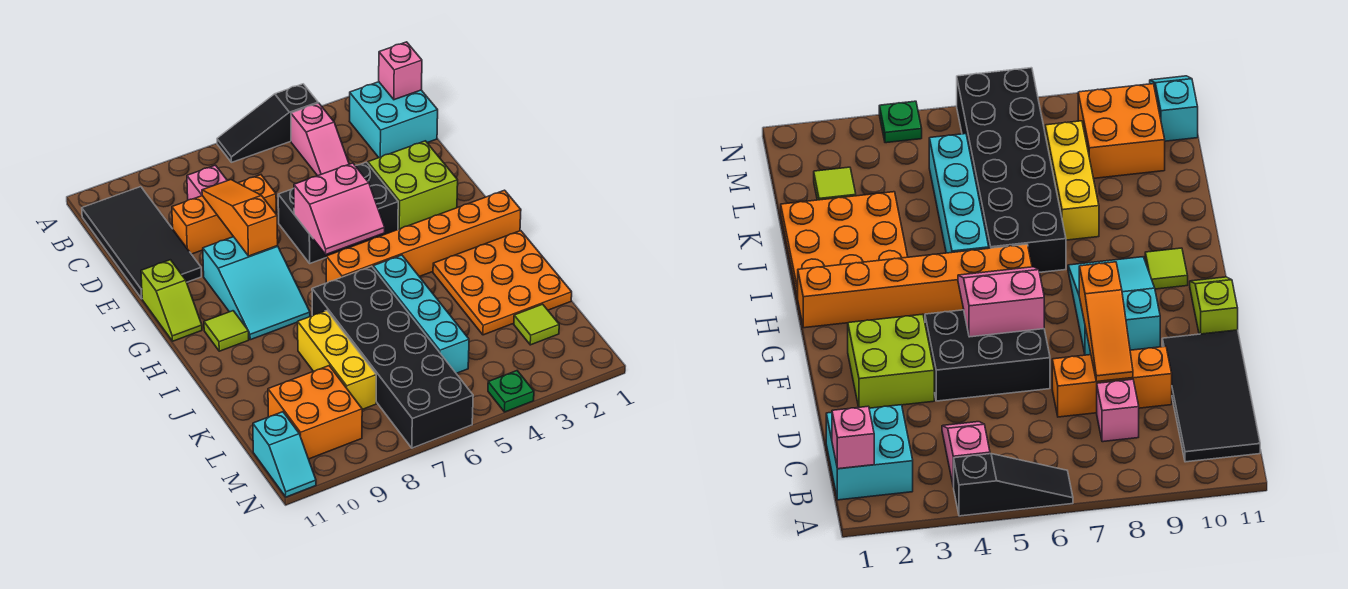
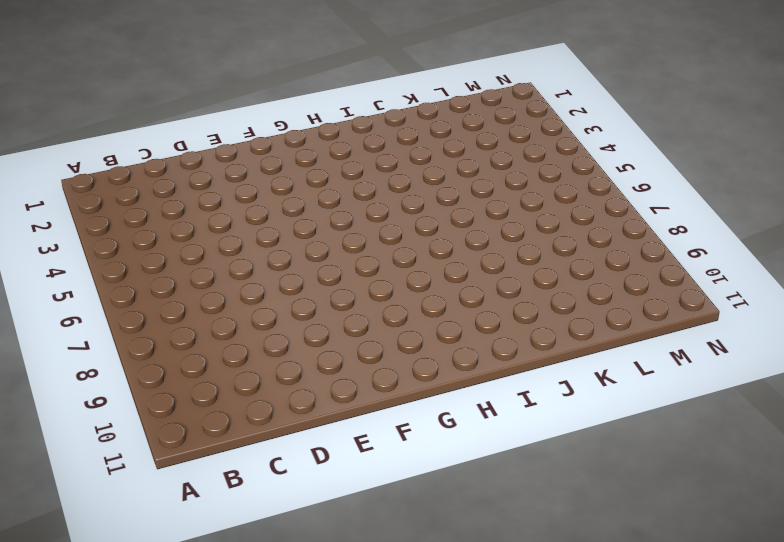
none -> black slope A4:A6 level 1 top 4
none -> cyan brick B1:C2 level 1
none -> pink slope B4:C4 level 1 top B

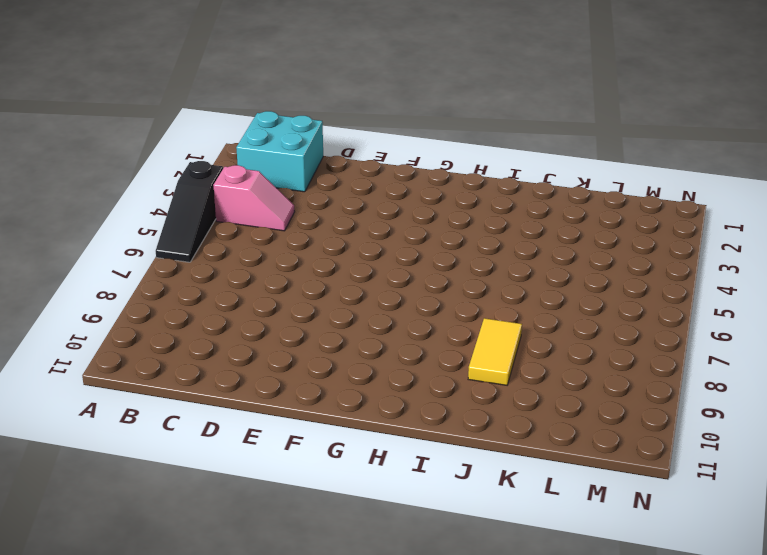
yellow tile J8:J9 level 1 -> yellow brick J8:L8 level 1
none -> black tile B10:E11 level 1
none -> pink brick C8 level 1
none -> orange brick D7:D9 level 1

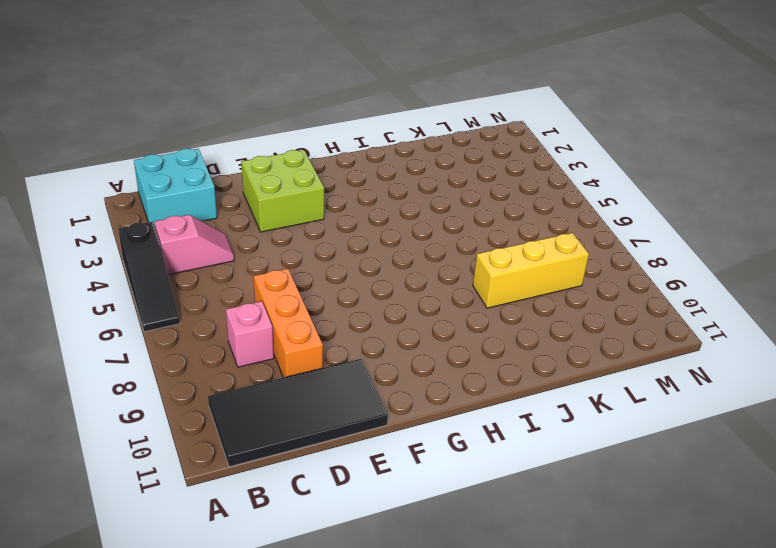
none -> black brick E4:F6 level 1
none -> cyan slope F8:H9 level 1 top F
none -> lime slope F11:G11 level 1 top F

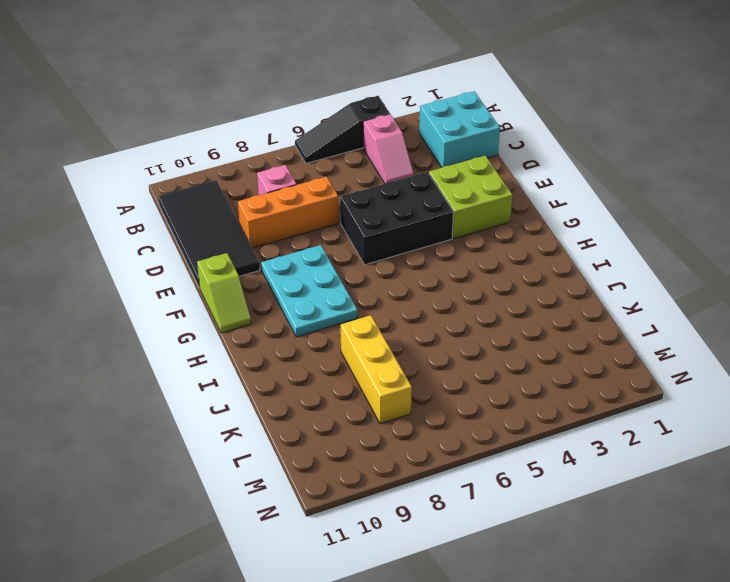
cyan plate F8:H9 level 1 -> cyan slope F8:H9 level 1 top F
none -> orange brick H1:H6 level 1
none -> lime tile H10 level 1
none -> orange plate I1:K3 level 1

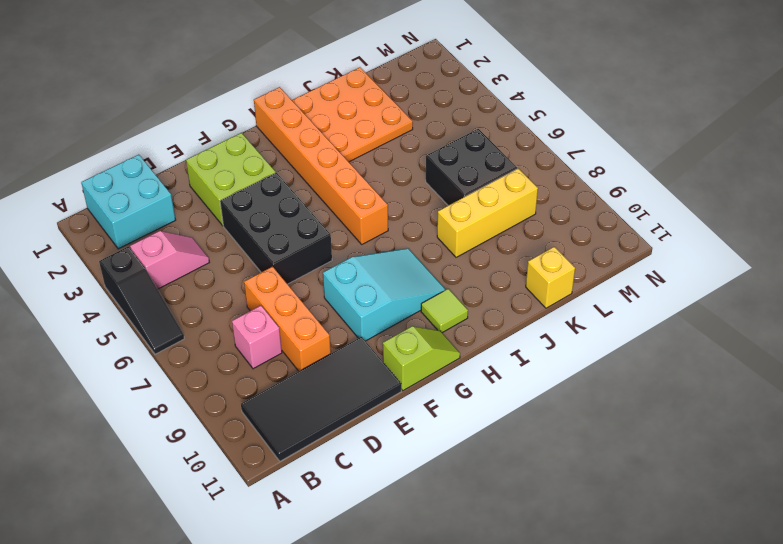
black brick K6:L7 level 1 -> black brick I6:N7 level 1
yellow brick K11 level 1 -> none
none -> cyan brick I5:L5 level 1
none -> lime tile L2 level 1
none -> orange brick L9:M10 level 1

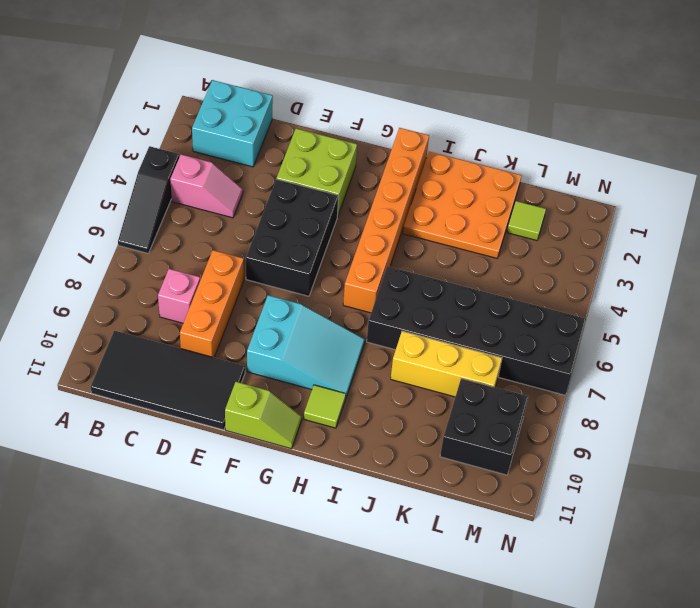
black brick L9:M10 level 1 -> orange brick L9:M10 level 1
none -> cyan brick I5:L5 level 1
none -> cyan slope M11:N11 level 1 top M
none -> green plate N4 level 1

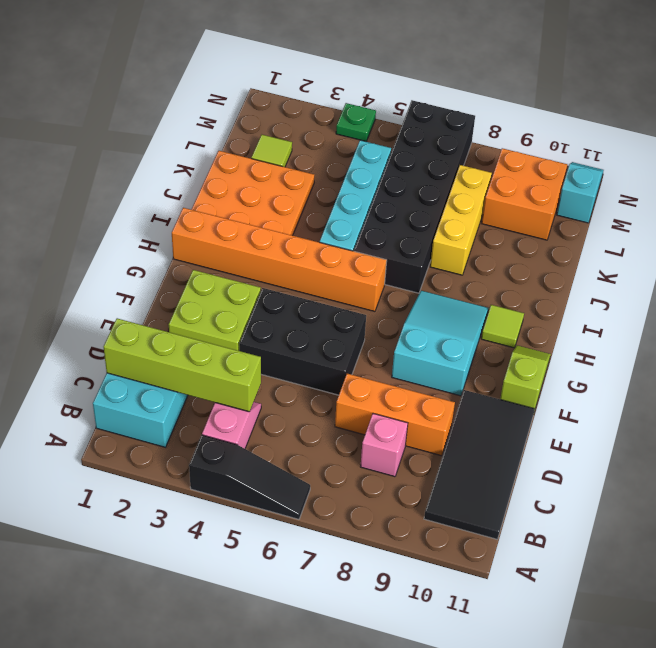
lime brick C1:C4 level 2 -> none
none -> pink brick B1 level 2
none -> orange slope D8:F8 level 2 top F
none -> pink slope F5:G6 level 2 top F

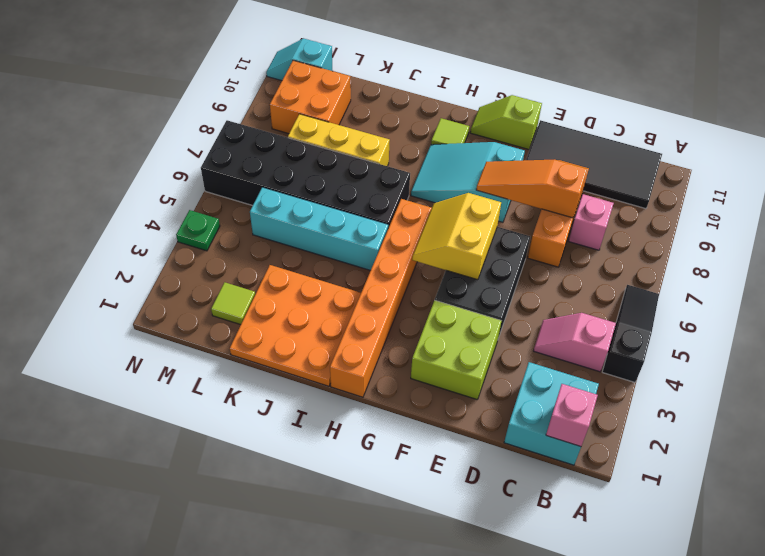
orange slope D8:F8 level 2 top D -> orange slope D8:F8 level 2 top F
yellow slope F5:G6 level 2 top F -> pink slope F5:G6 level 2 top F

